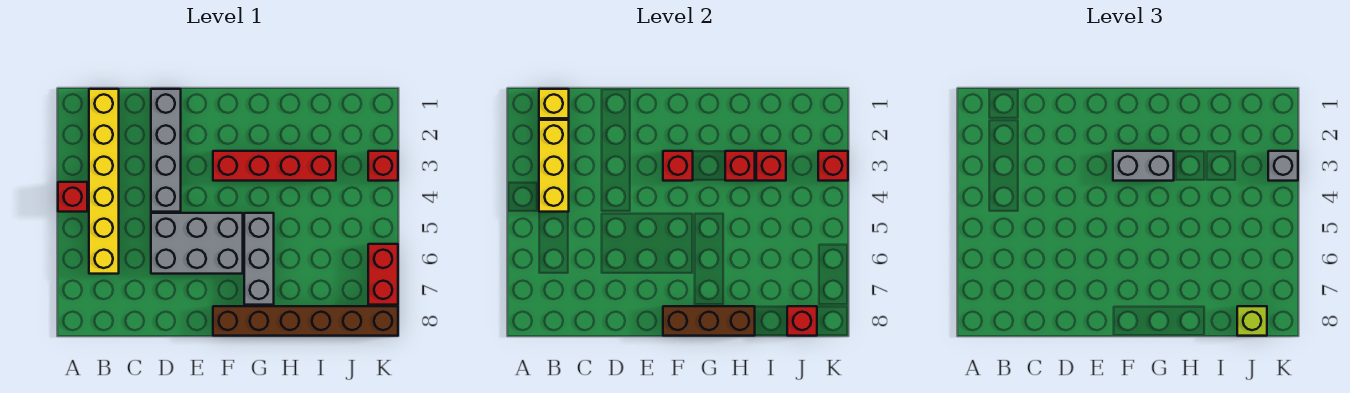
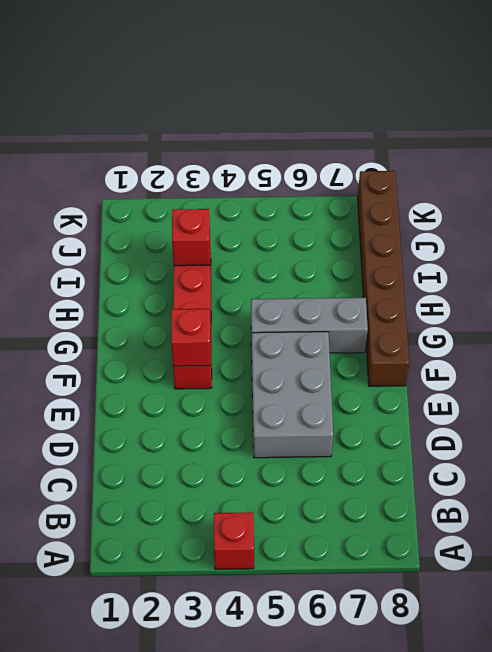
none -> yellow brick B1:B6 level 1
none -> grey brick D1:D4 level 1
none -> red brick K3 level 1

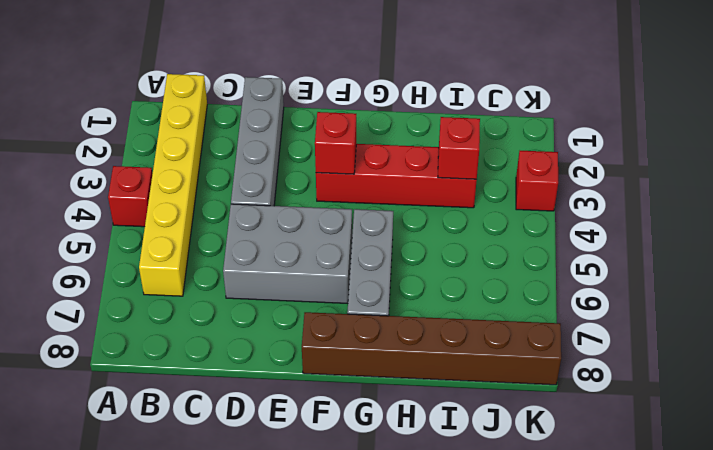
none -> red brick K6:K7 level 1
none -> yellow brick B1 level 2
none -> yellow brick B2:B4 level 2

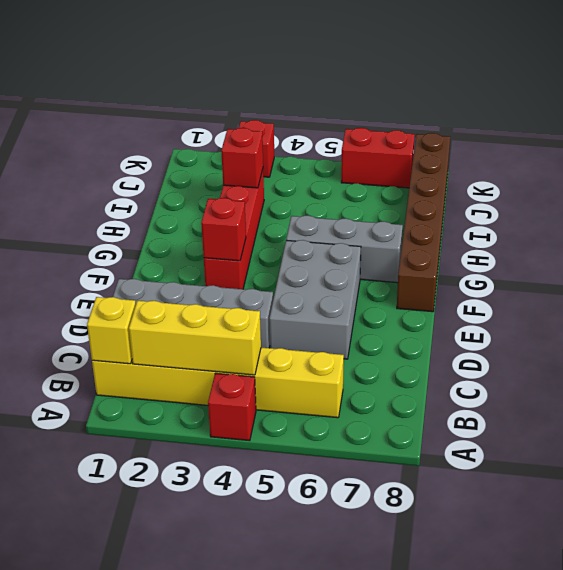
none -> brown brick F8:H8 level 2
none -> red brick H3 level 2
none -> red brick J8 level 2

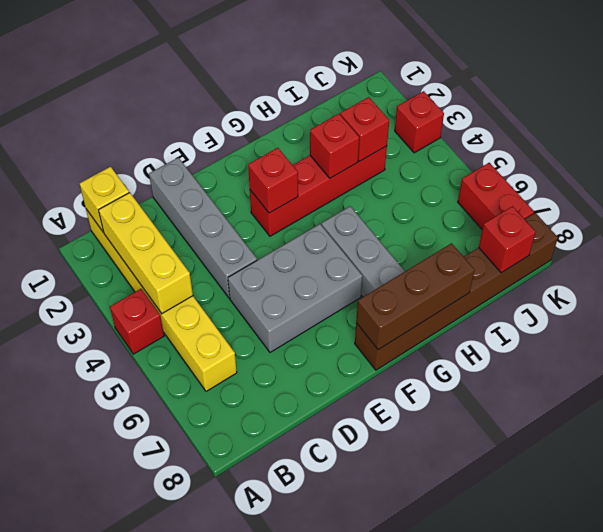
none -> red brick K3 level 2
none -> grey brick F3:G3 level 3
none -> lime brick J8 level 3

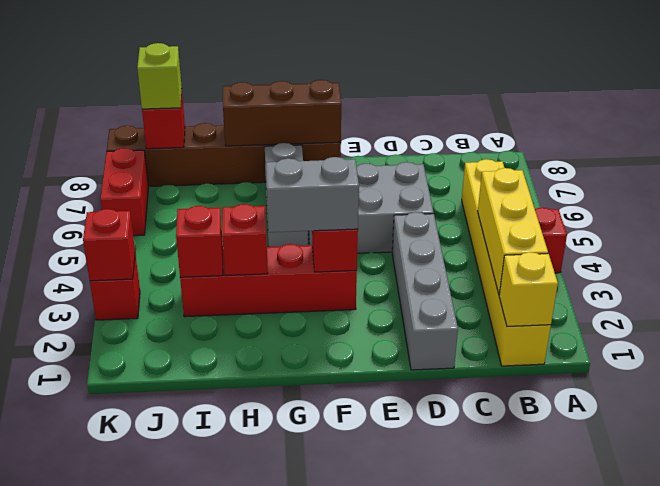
none -> grey brick K3 level 3

